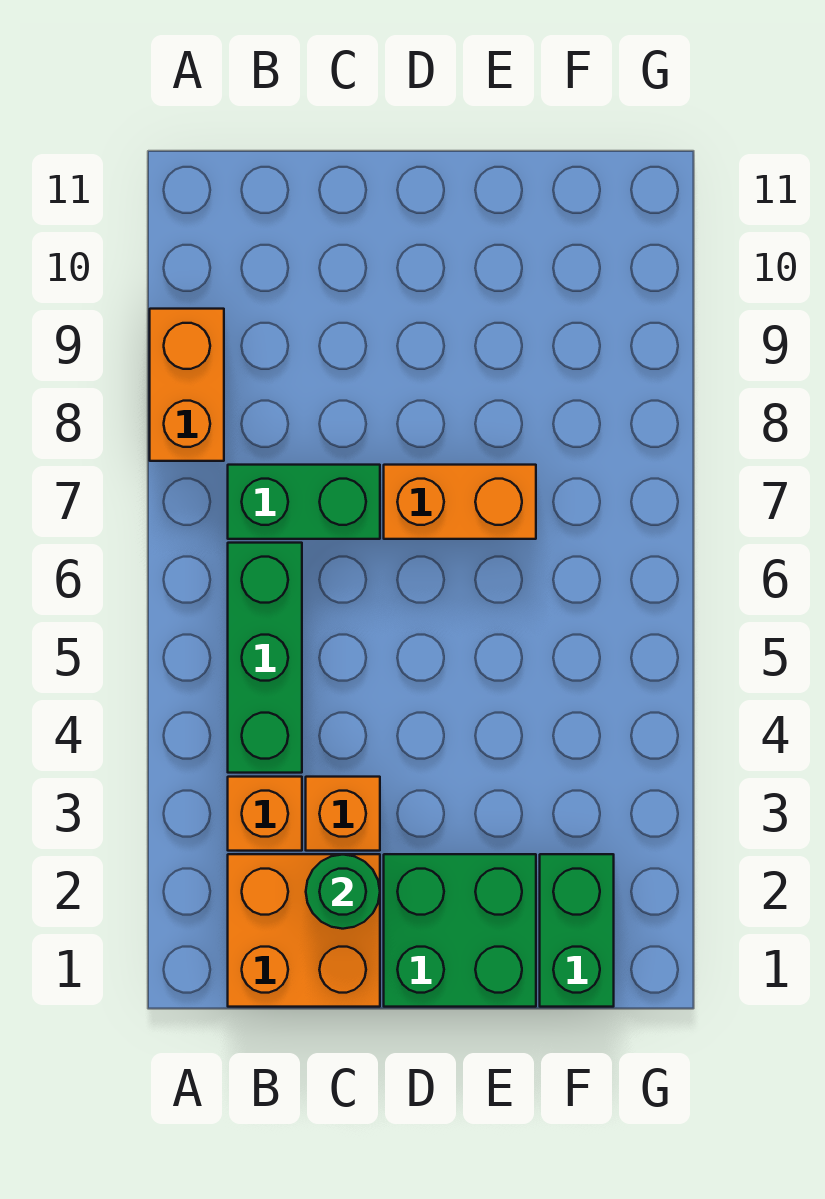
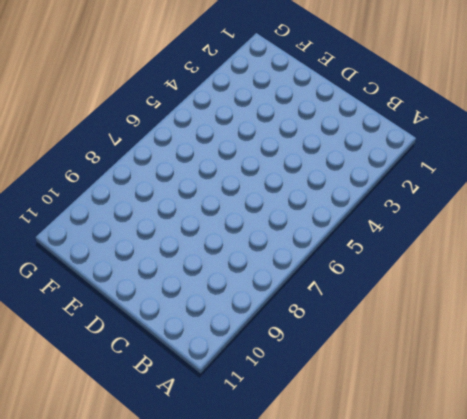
none -> orange brick A8:A9 level 1
none -> orange brick B1:C2 level 1

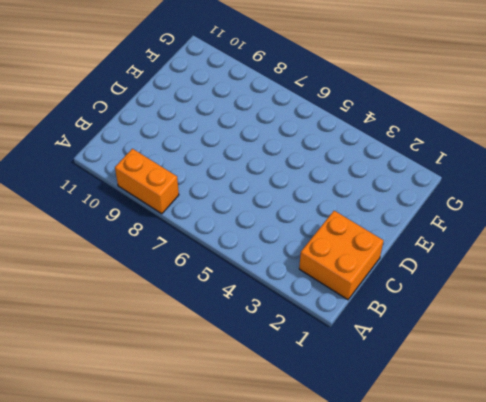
none -> orange brick B3 level 1
none -> green brick B4:B6 level 1

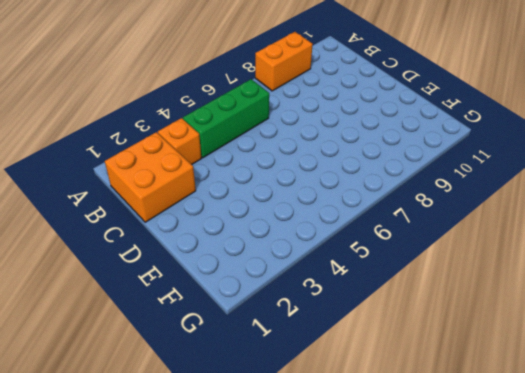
none -> green brick B7:C7 level 1
none -> orange brick C3 level 1

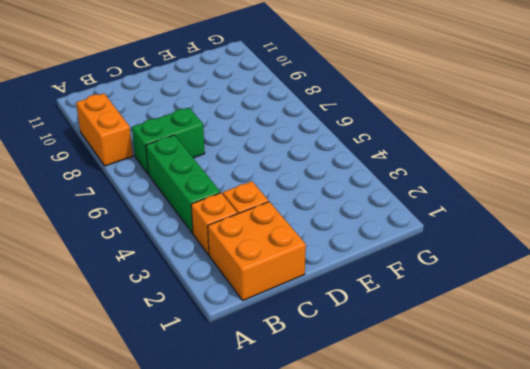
none -> green brick D1:E2 level 1
none -> orange brick D7:E7 level 1

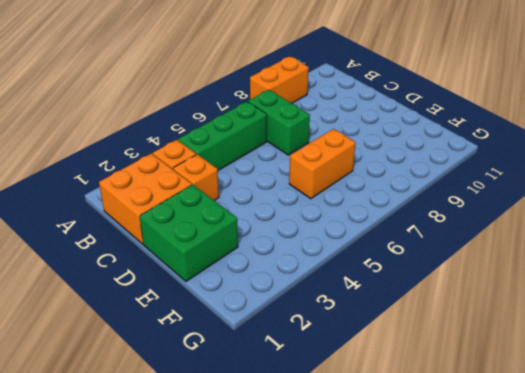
orange brick E6:E7 level 1 -> orange brick D7:E7 level 1
none -> green brick F1:F2 level 1
none -> green round brick C2 level 2

